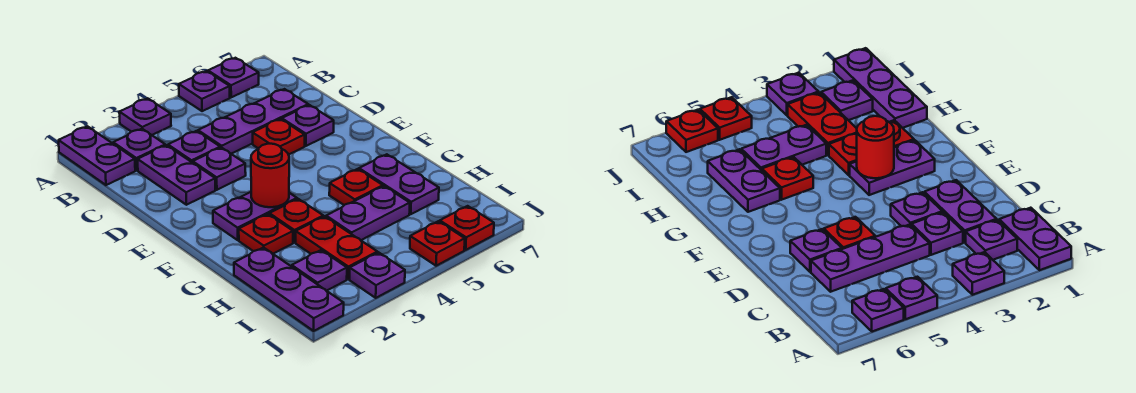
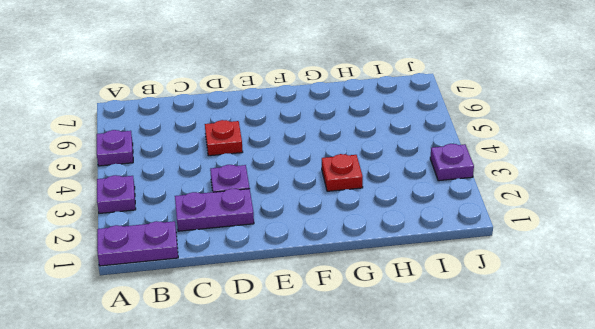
none -> purple plate A6 level 1
none -> purple plate B2 level 1
none -> purple plate C3 level 1

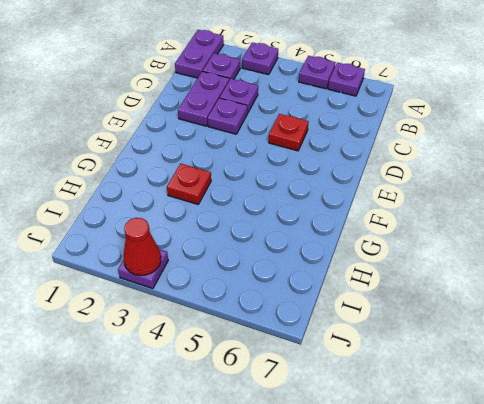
red cone J3 level 2 -> none
none -> purple plate C4:C6 level 1
none -> purple plate D6 level 1
none -> purple plate F2:F3 level 1

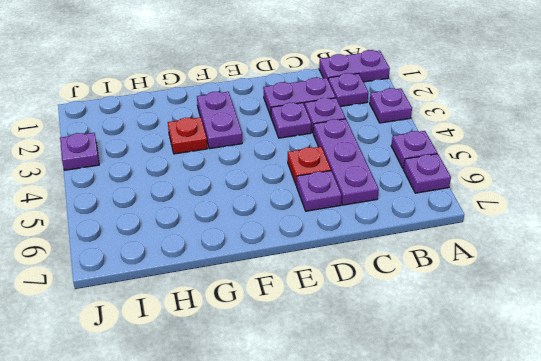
none -> red plate G2 level 1
none -> red plate G5 level 1
none -> purple plate G6:H6 level 1

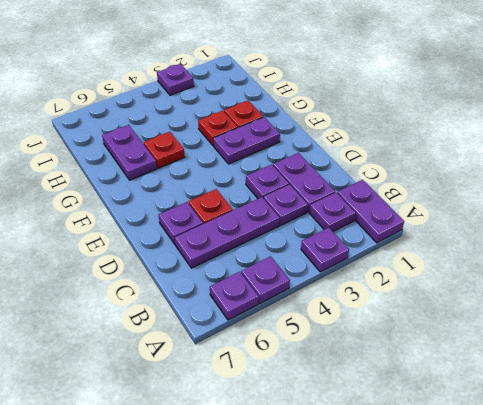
none -> purple plate H1:J1 level 1
none -> red plate H3:I3 level 1
none -> purple plate H4:H5 level 1

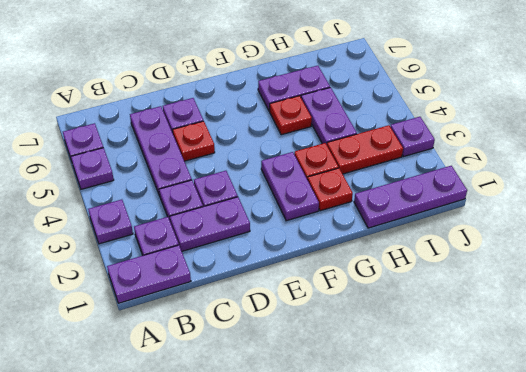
none -> purple plate I2 level 1
none -> red plate J5 level 1
none -> red plate J6 level 1

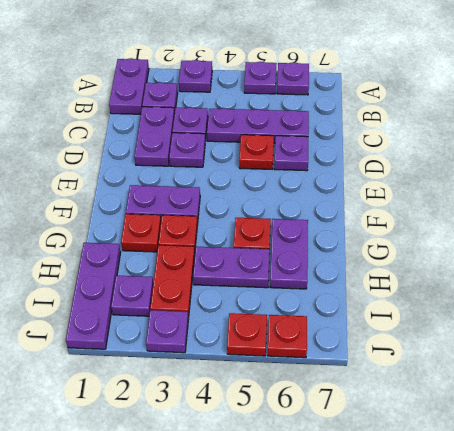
none -> red round brick F3 level 2

